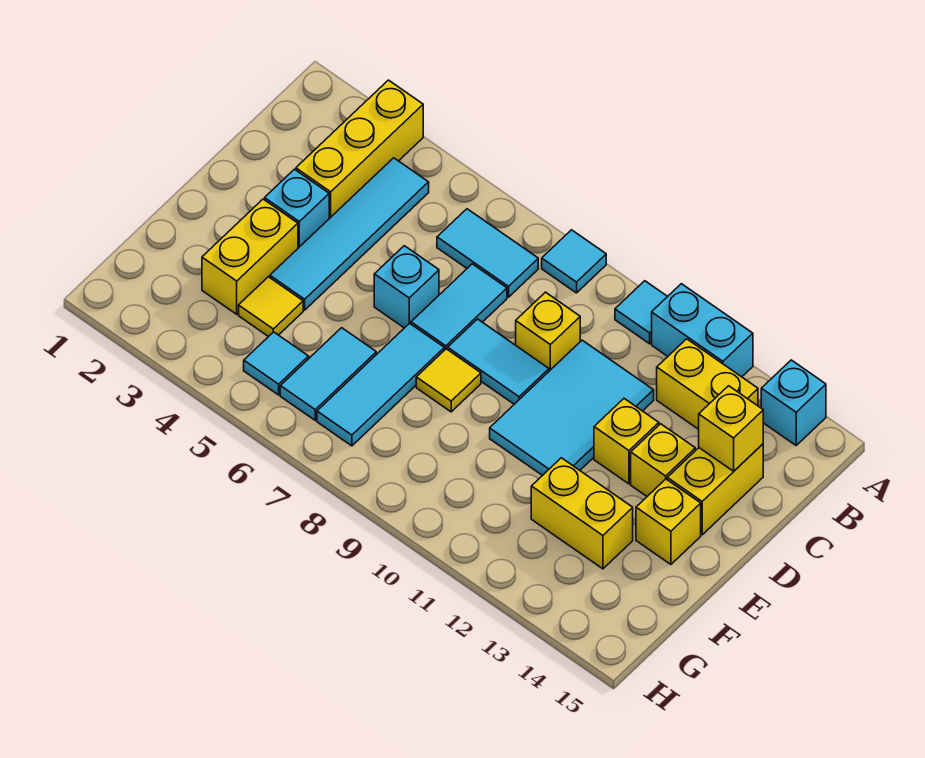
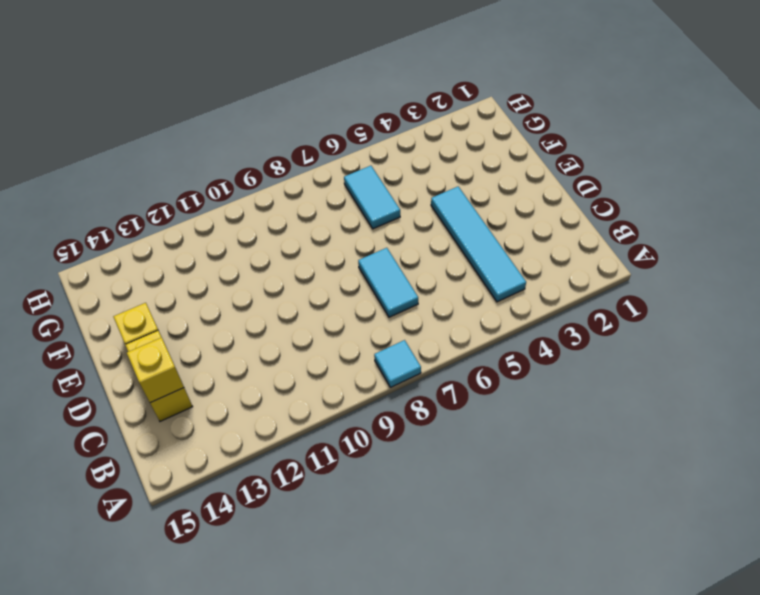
none -> yellow brick A3:C3 level 1
none -> cyan tile A10 level 1
none -> cyan brick A11:A12 level 1

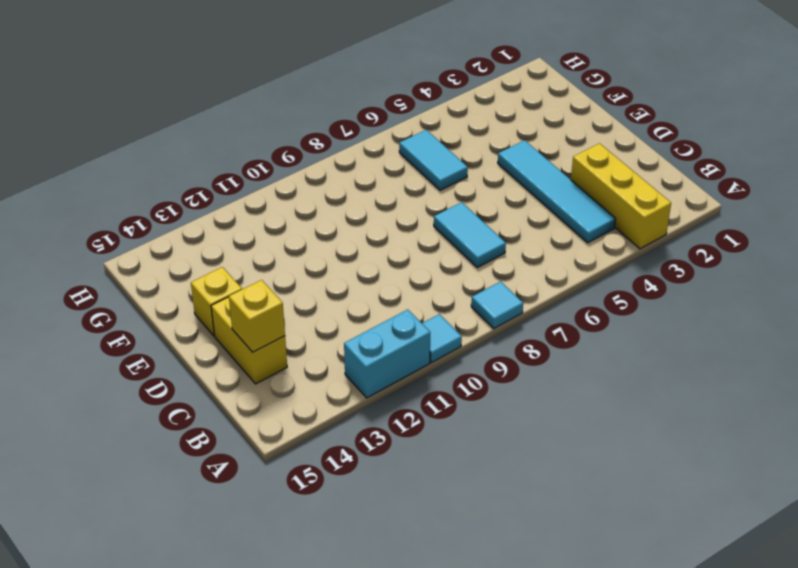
none -> cyan brick A14 level 1
none -> cyan tile B6:B7 level 1
none -> yellow brick B12:B13 level 1

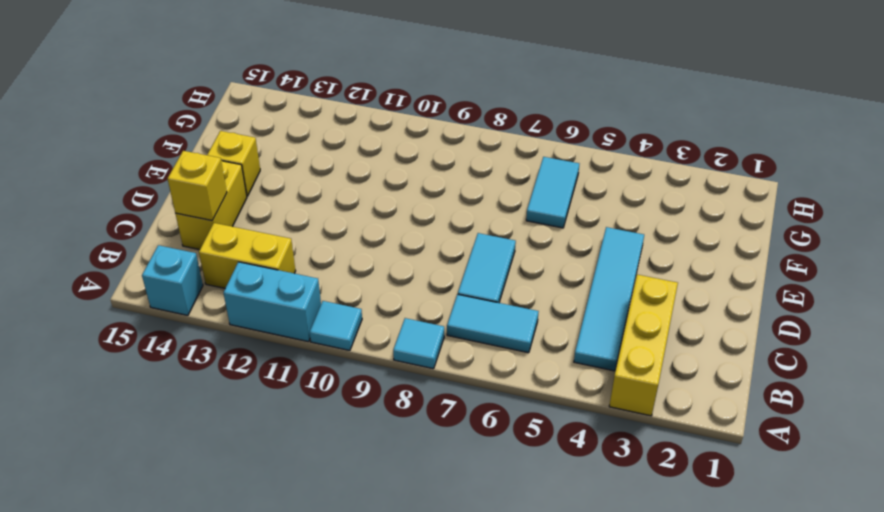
none -> yellow brick C9 level 1
none -> cyan tile C10:E11 level 1
none -> cyan brick D3 level 1

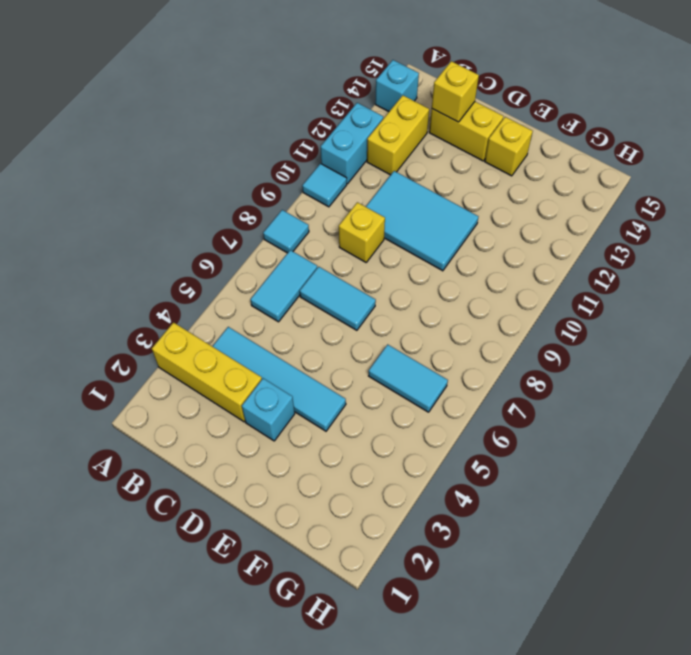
none -> cyan brick D6 level 1
none -> cyan tile D8:D9 level 1
none -> yellow brick D12 level 1

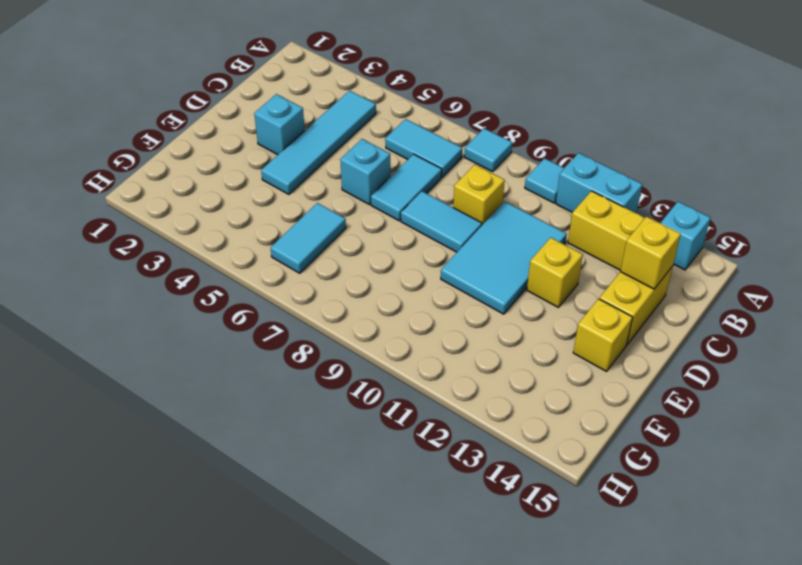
none -> yellow brick A3:C3 level 1
none -> yellow brick D13 level 1
none -> yellow brick E3:F3 level 1

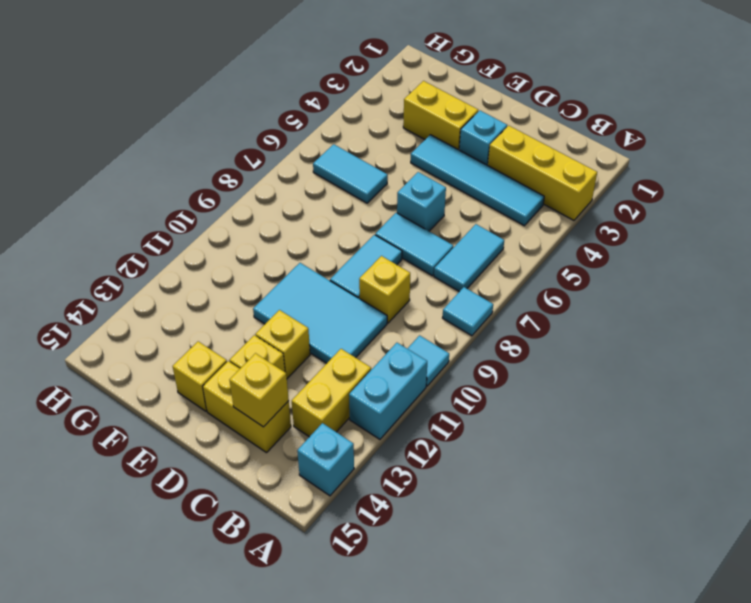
none -> cyan tile E7:G7 level 1
none -> yellow tile E8 level 1
none -> yellow tile F4 level 1

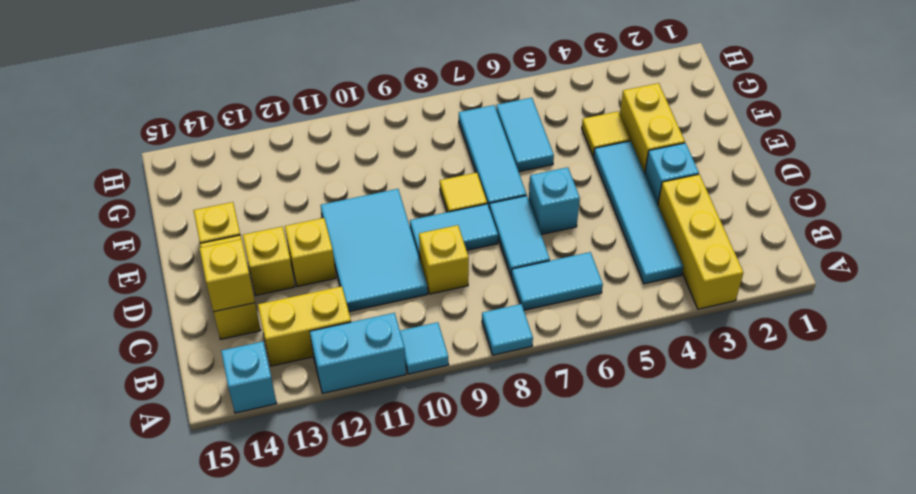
none -> yellow brick F12:F13 level 1
none -> cyan tile G5 level 1

